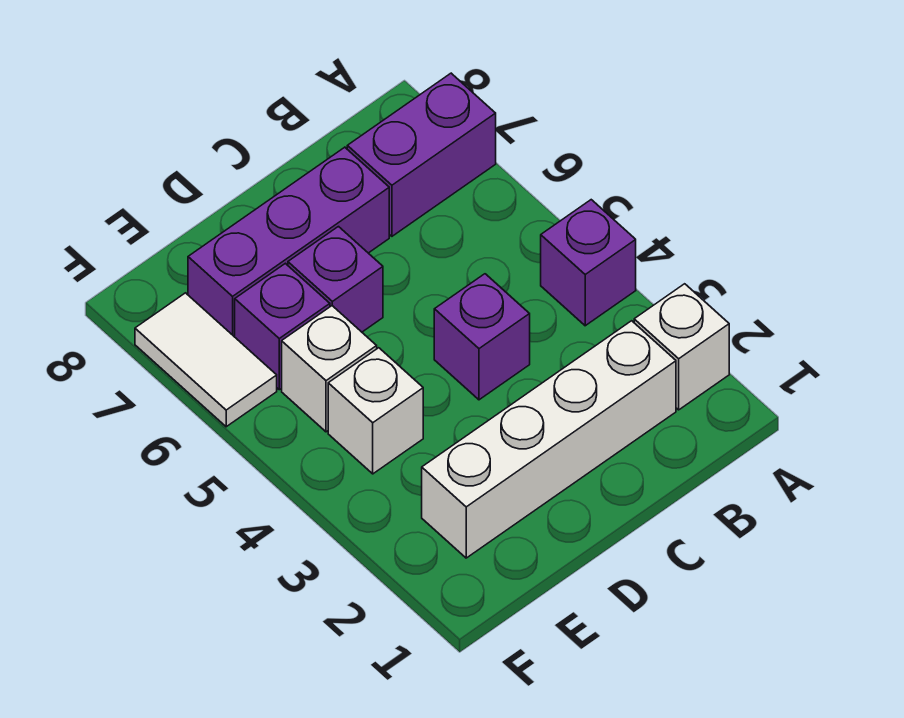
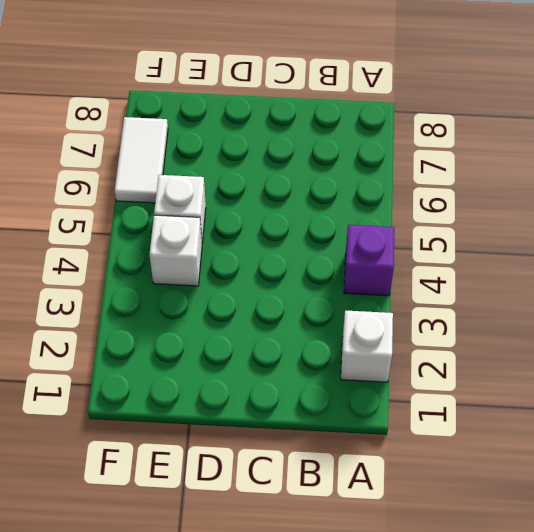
none -> purple brick A7:B7 level 1
none -> white brick B2:E2 level 1

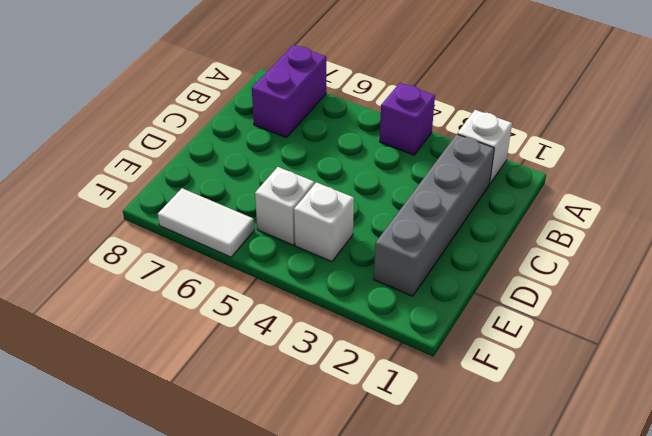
grey brick B2:E2 level 1 -> white brick B2:E2 level 1
none -> purple brick C4 level 1
none -> purple brick C7:E7 level 1

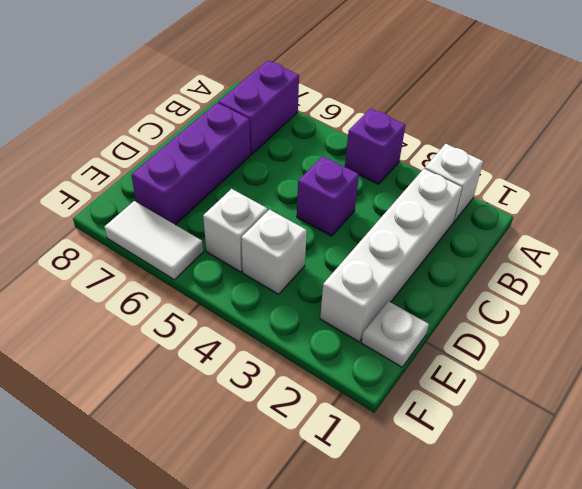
white plate E1 level 1 -> none
none -> purple brick D6 level 1
none -> purple brick E6 level 1

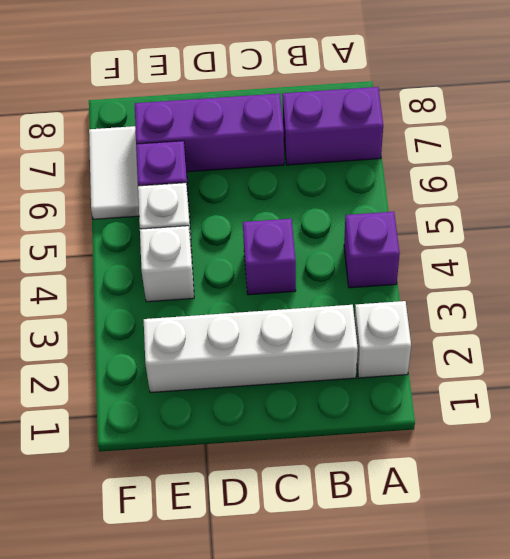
none -> purple brick D6 level 1

